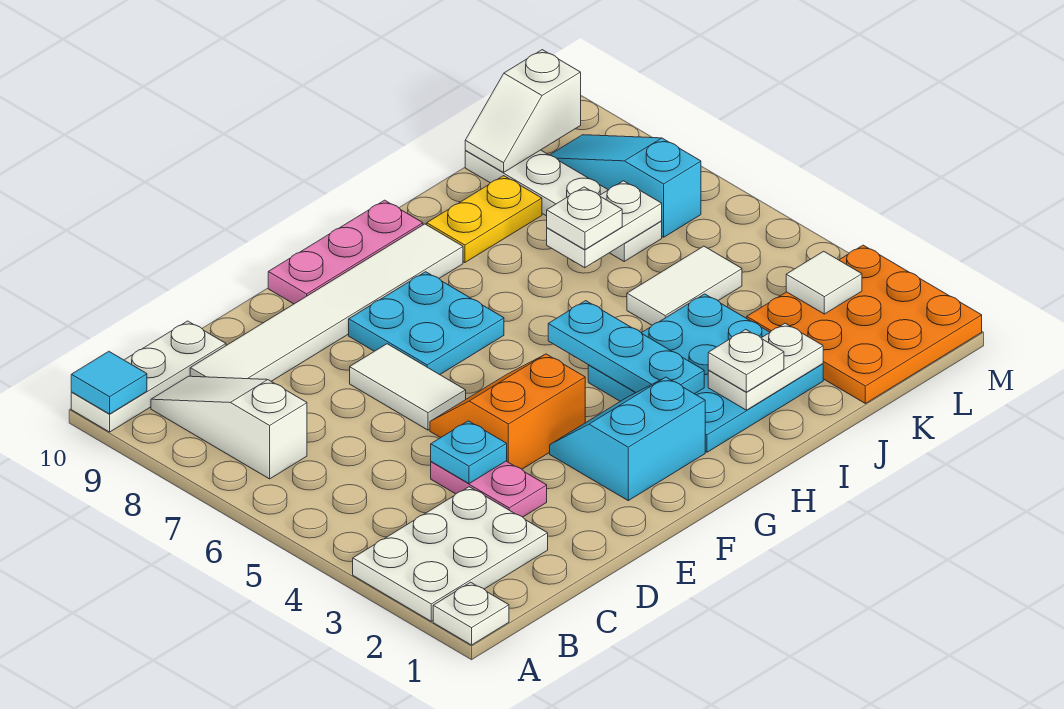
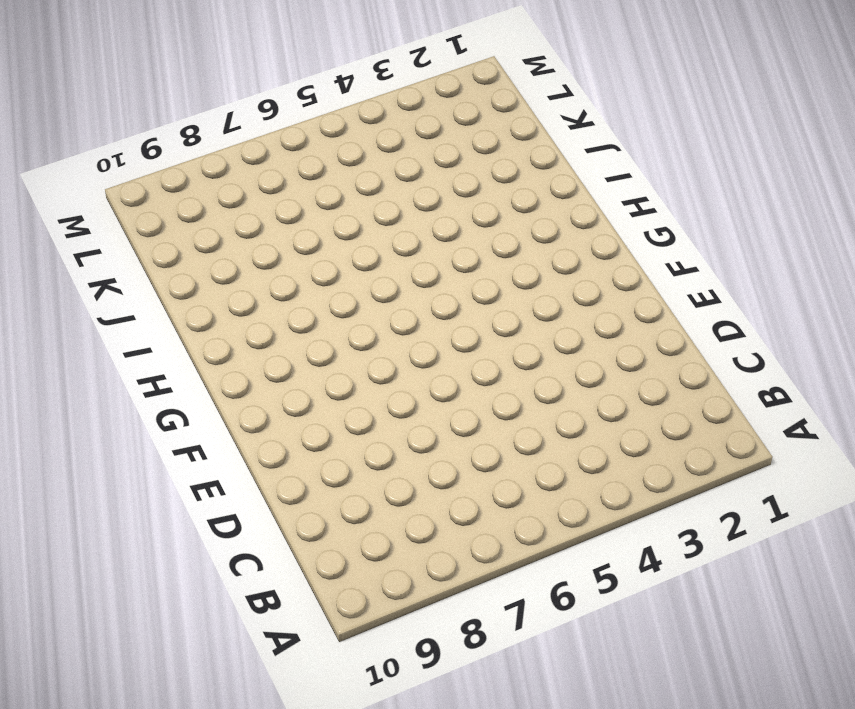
none -> white plate A1 level 1
none -> white plate A2:C3 level 1
none -> white plate A10:C10 level 1

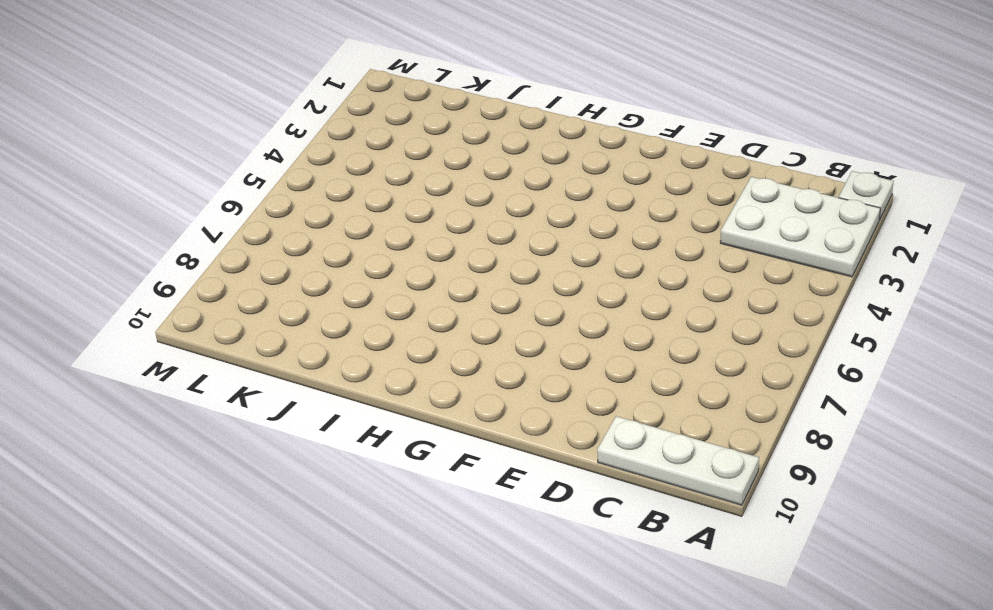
none -> white slope B7:B9 level 1 top 7
none -> white tile C9:H9 level 1
none -> pink plate D3:D4 level 1

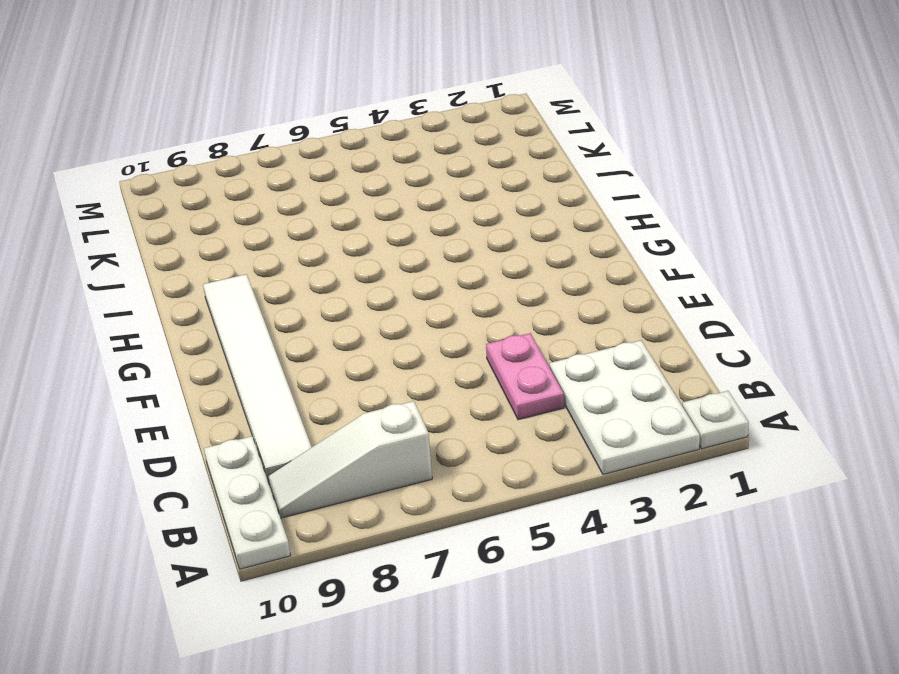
pink plate C4:D4 level 1 -> pink plate D3:D4 level 1
none -> orange slope E4:F5 level 1 top 4
none -> white tile E6:E7 level 1
none -> cyan slope F2:G3 level 1 top 2

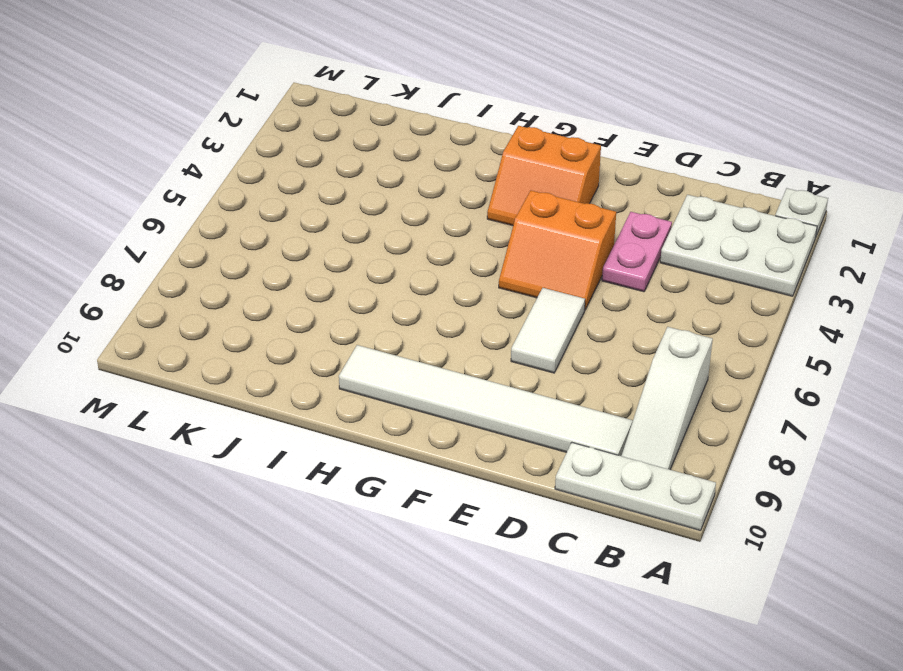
orange slope F2:G3 level 1 top 2 -> cyan slope F2:G3 level 1 top 2
none -> cyan plate F7:G8 level 1
none -> pink plate F10:H10 level 1
none -> cyan plate H2:J4 level 1

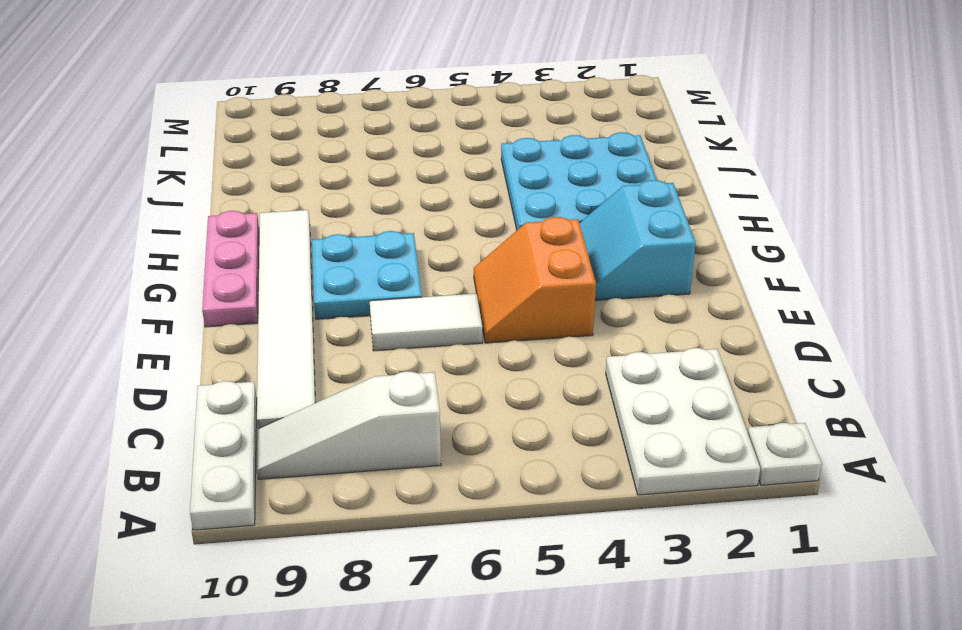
none -> pink plate D3:D4 level 1
none -> yellow plate I9:J9 level 1
none -> white tile J5:K5 level 1

